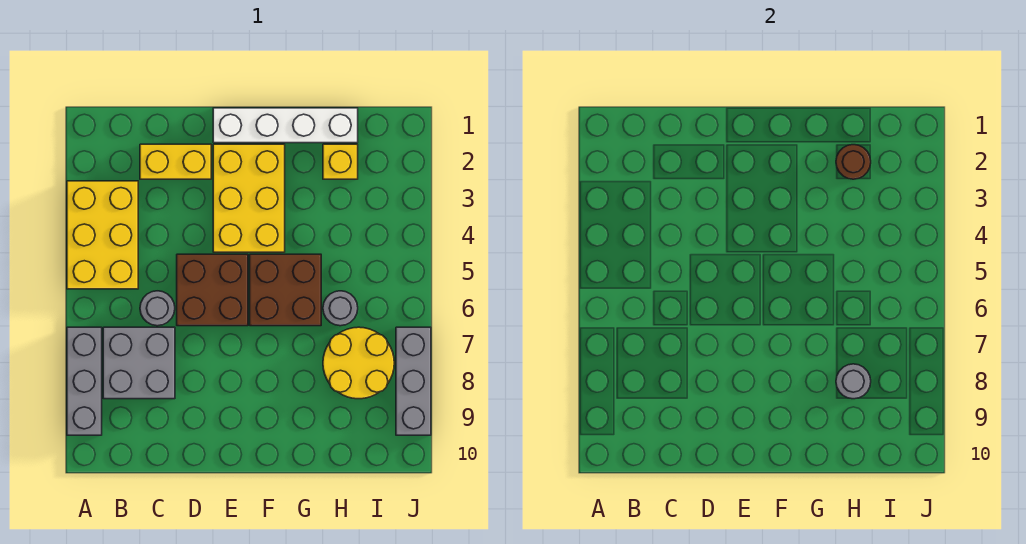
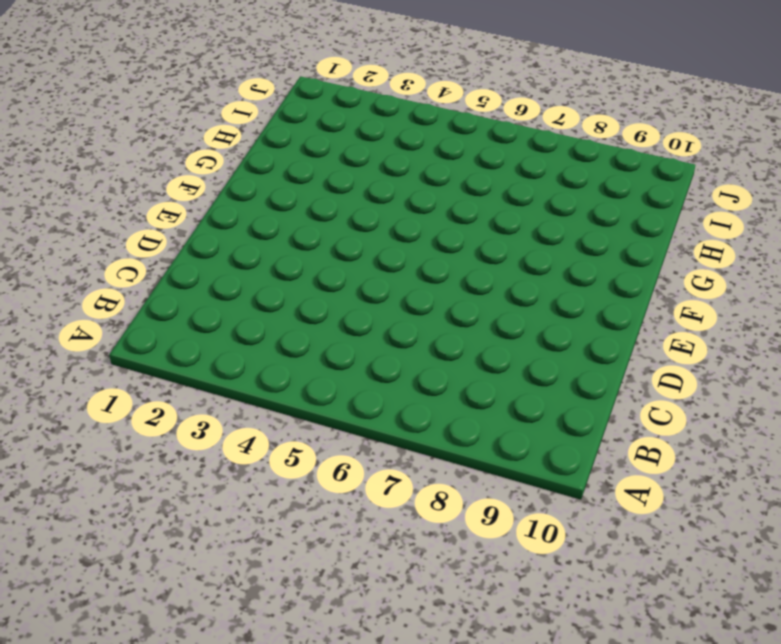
none -> yellow brick A3:B5 level 1
none -> grey brick A7:A9 level 1
none -> grey brick B7:C8 level 1

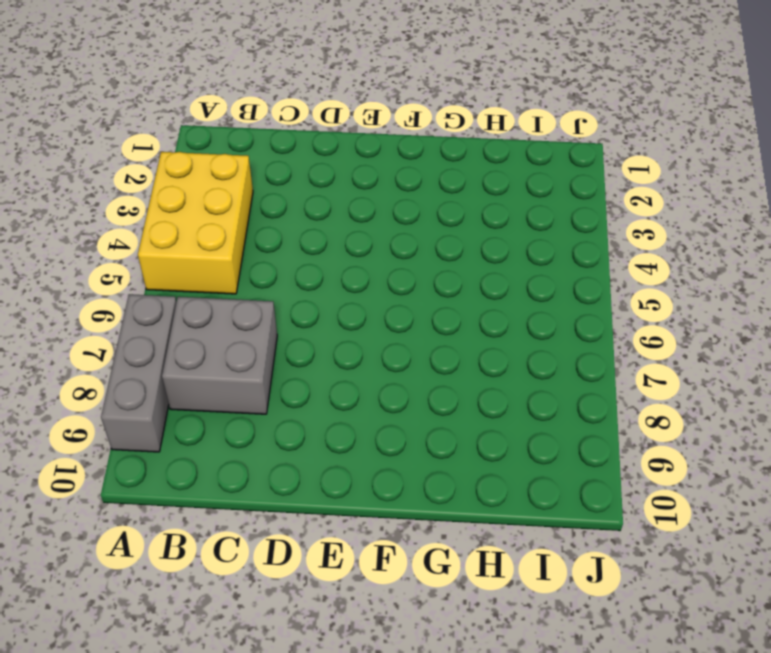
none -> yellow brick C2:D2 level 1
none -> grey round brick C6 level 1
none -> brown brick D5:E6 level 1

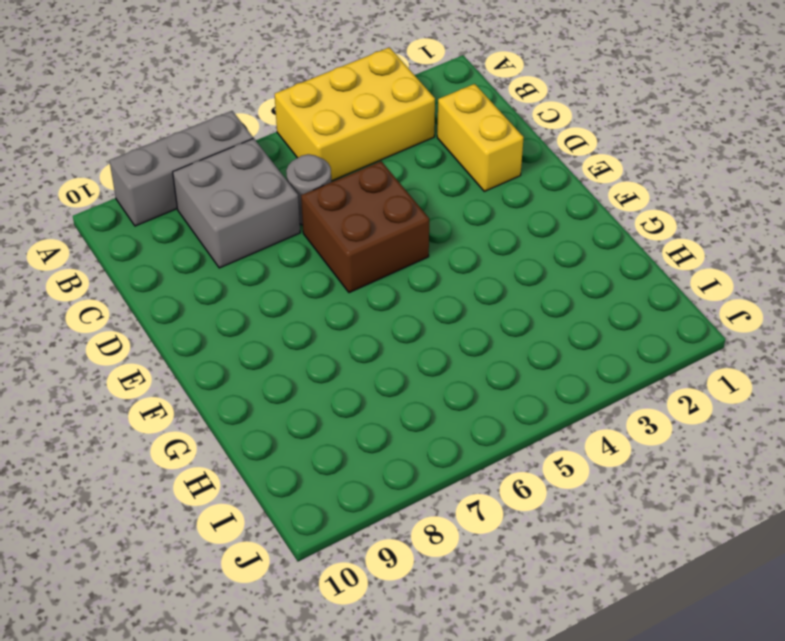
none -> white brick E1:H1 level 1
none -> yellow brick E2:F4 level 1
none -> brown brick F5:G6 level 1

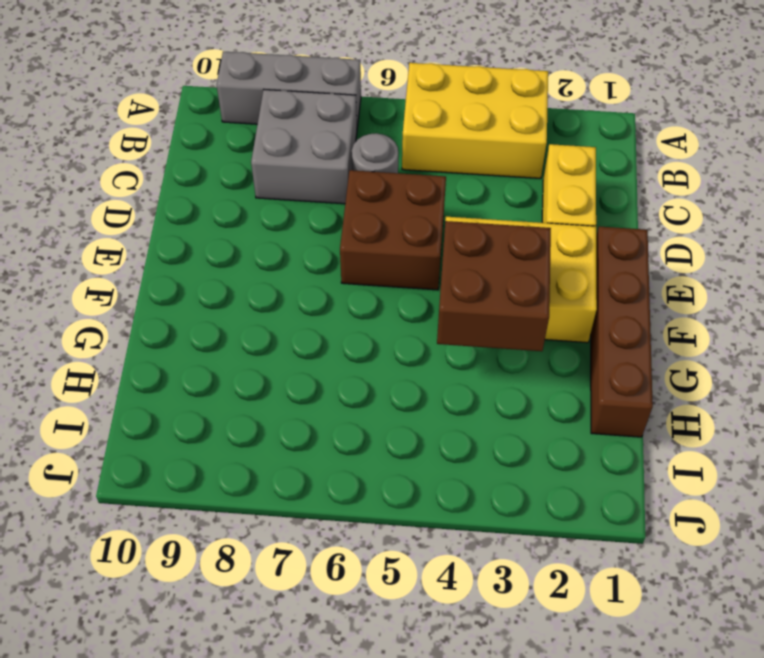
brown brick E1:H1 level 1 -> white brick E1:H1 level 1
brown brick F3:G4 level 2 -> brown brick F5:G6 level 1
none -> yellow brick H2 level 1
none -> grey round brick H6 level 1
none -> yellow round brick H7:I8 level 1

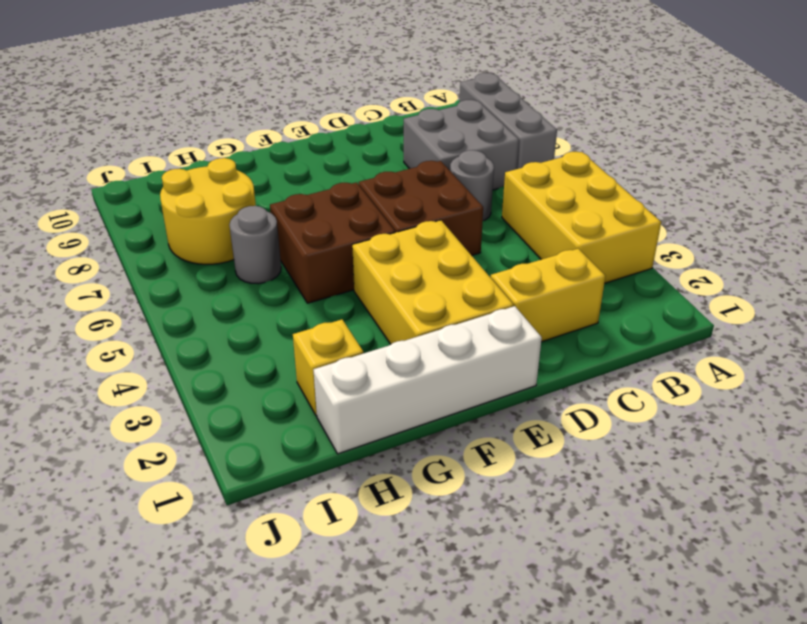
none -> grey brick J7:J9 level 1
none -> brown round brick H2 level 2
none -> grey round brick H8 level 2

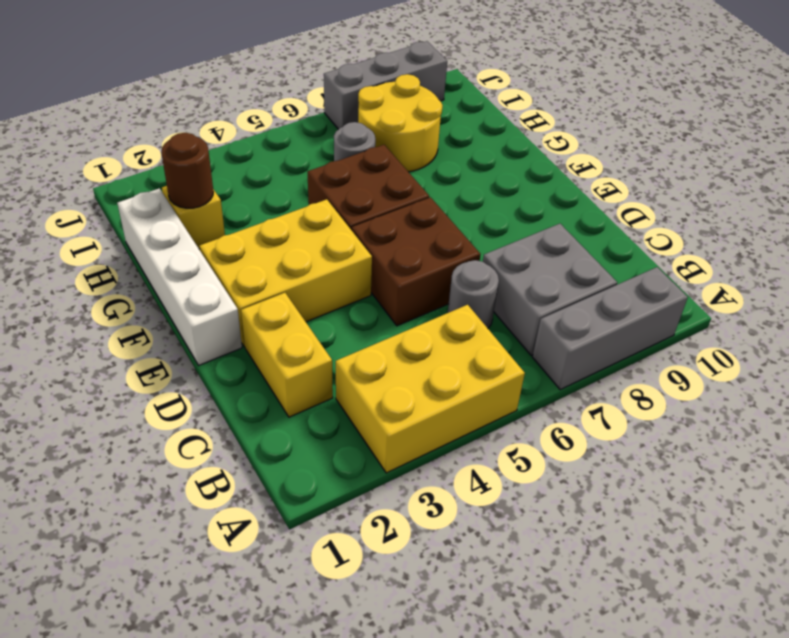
none -> grey round brick H8 level 2

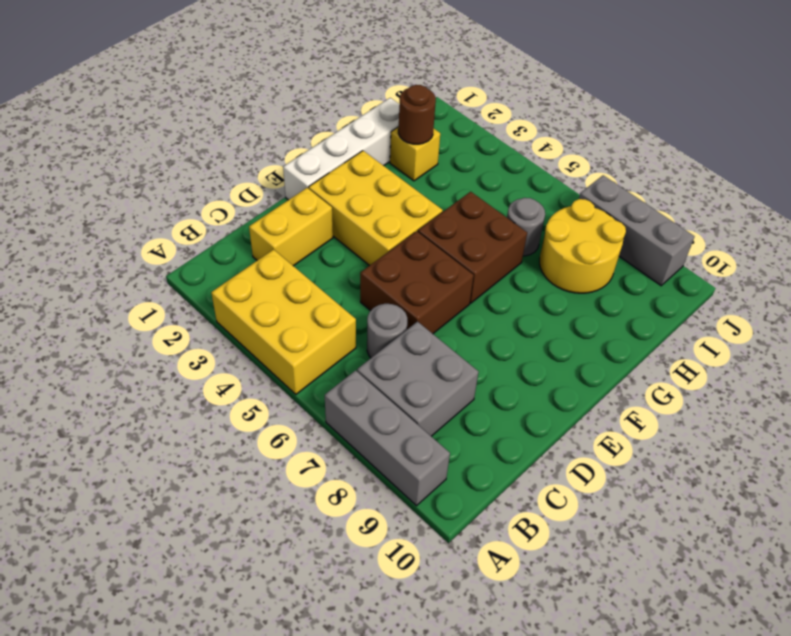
none -> grey round brick H8 level 2

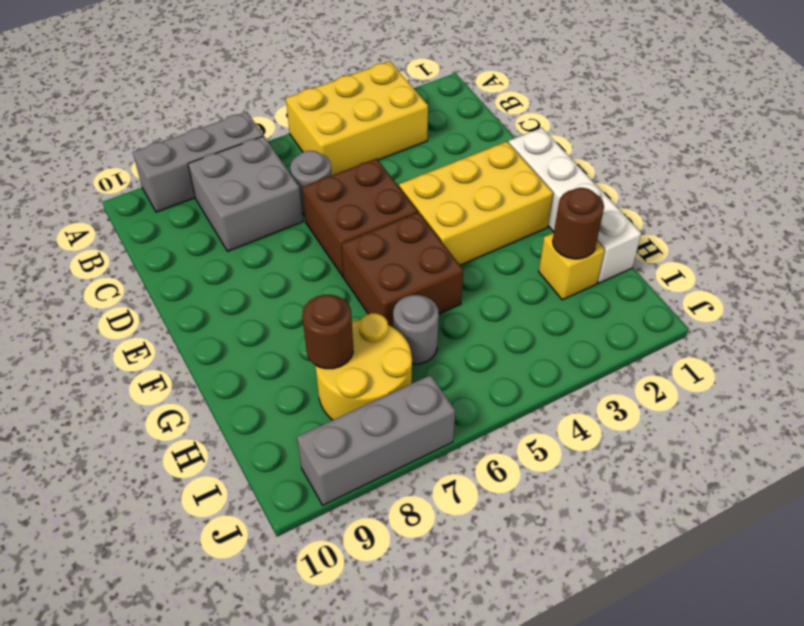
brown round brick H8 level 2 -> grey round brick H8 level 2
none -> yellow brick C2:D2 level 1

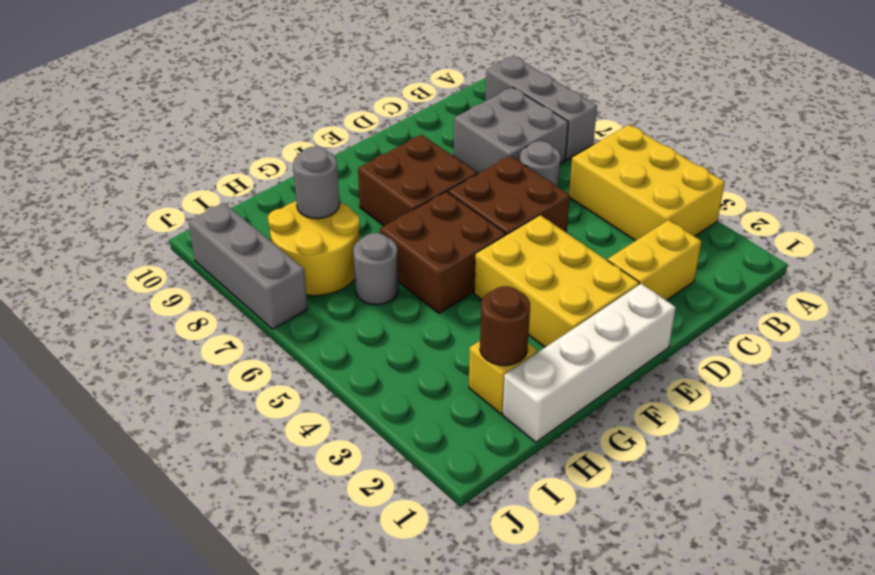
brown brick E7:F8 level 1 -> none

